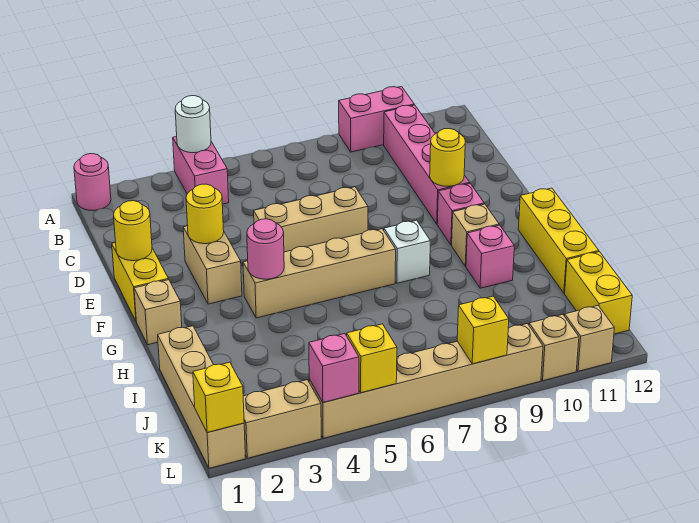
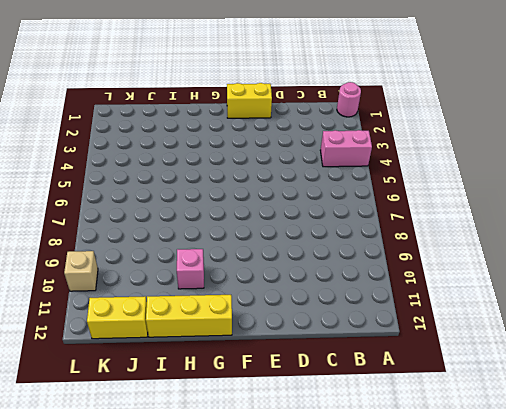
none -> pink brick A9:A10 level 1
none -> pink brick B10:E10 level 1
none -> tan brick E3:F3 level 1

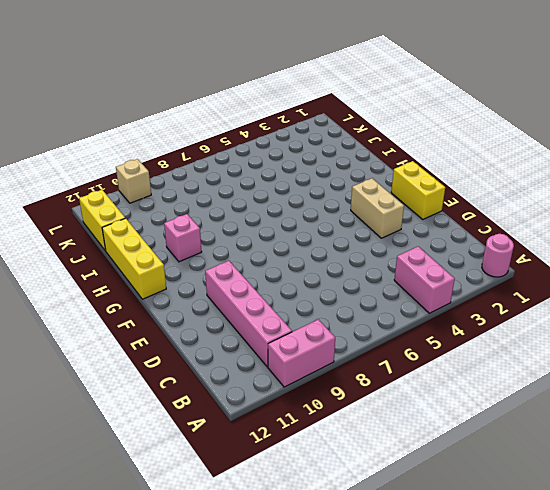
none -> tan brick E5:E7 level 1
none -> pink brick F10 level 1
none -> tan brick G1 level 1

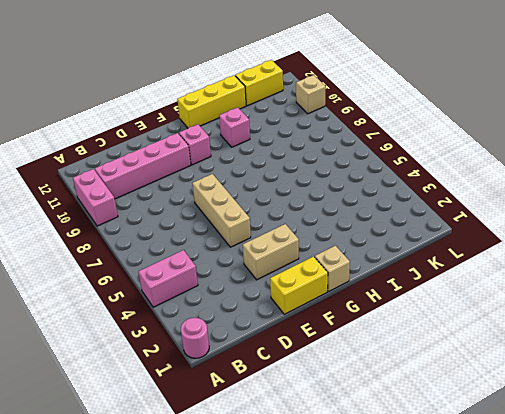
none -> tan brick G4:G7 level 1
none -> white brick G8 level 1
none -> tan brick G10 level 1

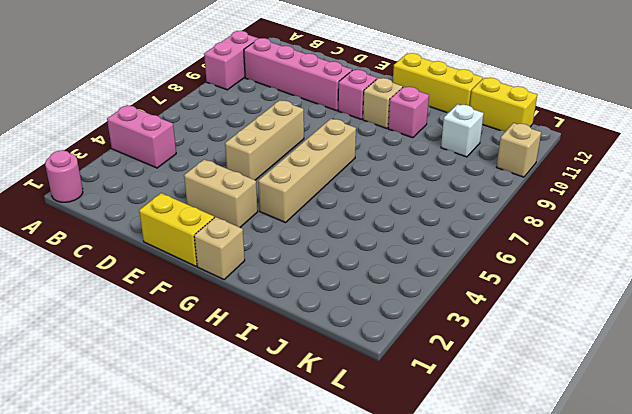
white brick J10 level 1 -> white brick G8 level 1
none -> tan brick I1:L1 level 1
none -> tan brick L2:L3 level 1
none -> tan brick L4:L9 level 1

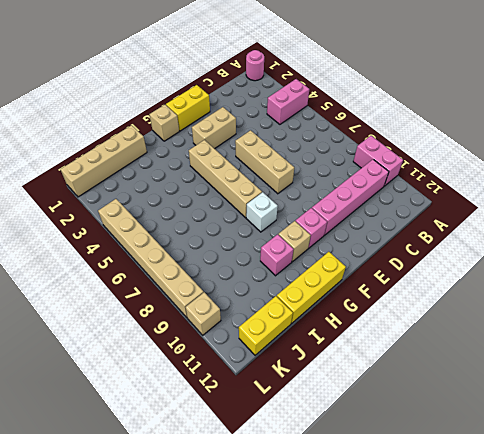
none -> tan brick L2:L3 level 1
none -> tan brick L11 level 1
none -> white round brick A4 level 2

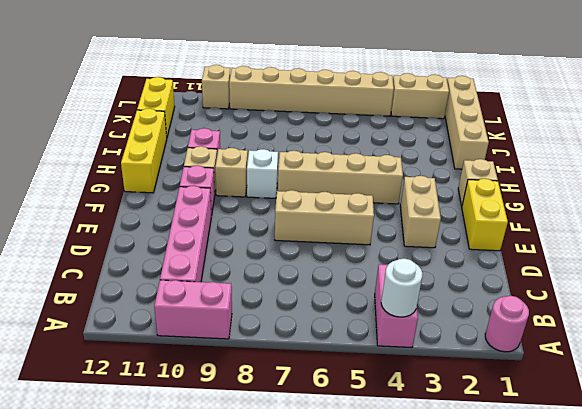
tan brick G9 level 1 -> tan brick L11 level 1
none -> yellow round brick E1 level 2
none -> yellow round brick E3 level 2
none -> yellow round brick E10 level 2

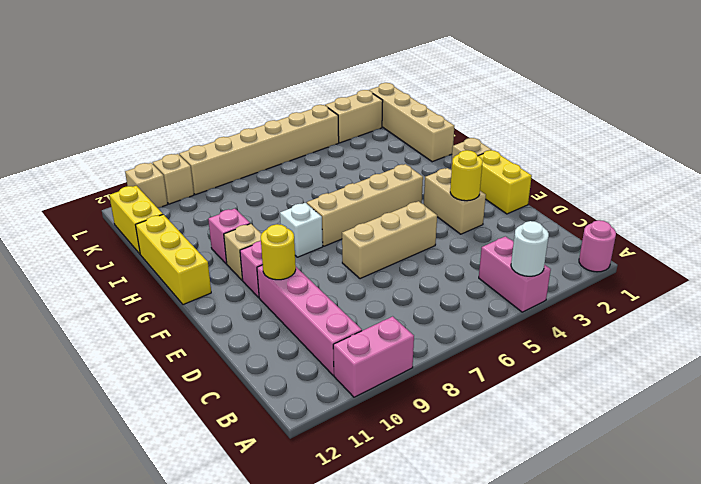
none -> yellow round brick E1 level 2
none -> pink round brick G4 level 2
none -> yellow brick L1 level 2

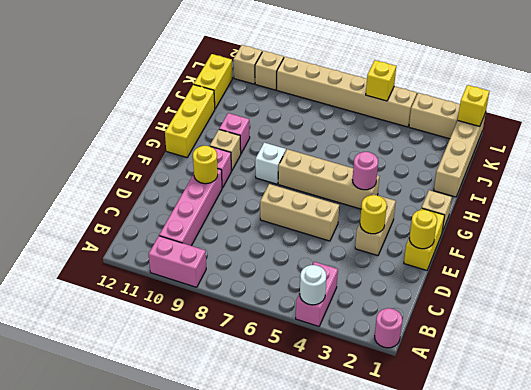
none -> pink brick L4 level 2
none -> yellow brick L8 level 2

